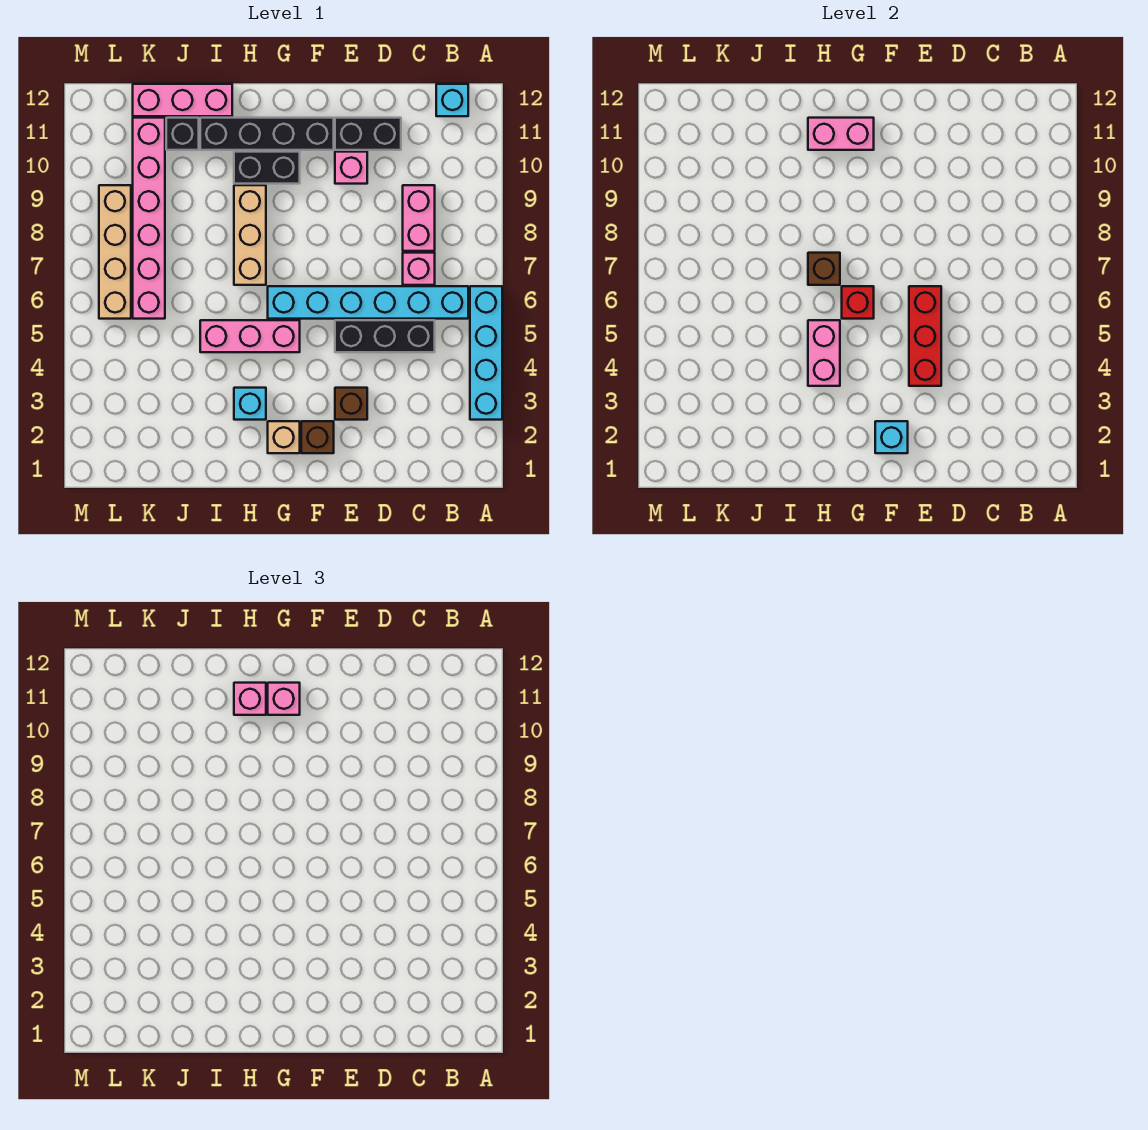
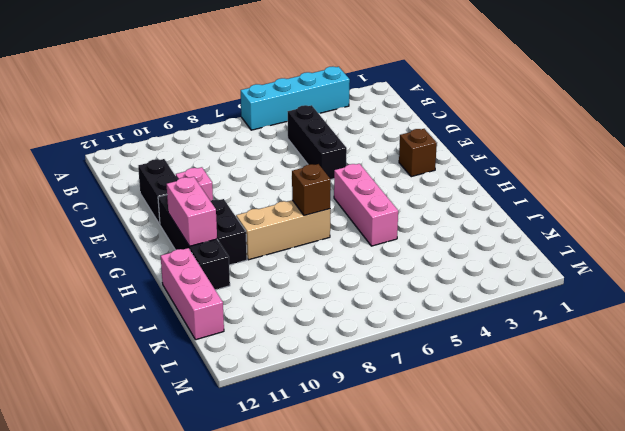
none -> cyan brick B6:G6 level 1
none -> cyan brick B12 level 1
none -> pink brick C7 level 1

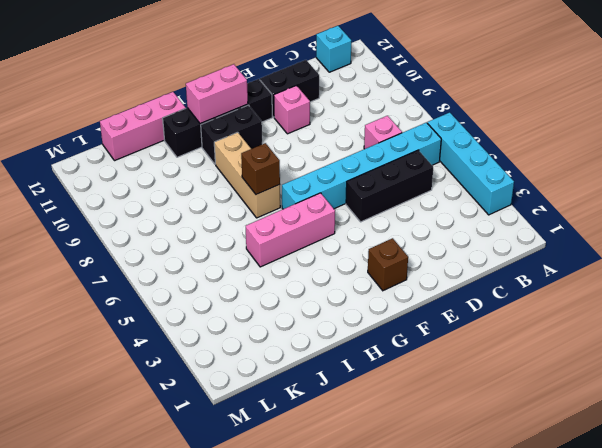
none -> pink brick C8:C9 level 1
none -> brown brick E3 level 1
none -> tan brick G2 level 1

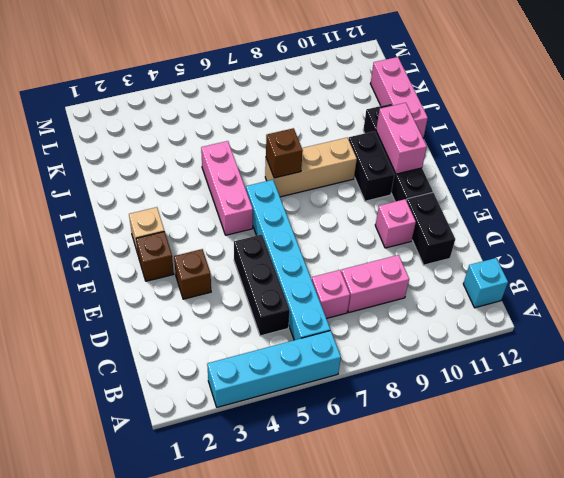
none -> cyan brick H3 level 1
none -> black brick J11 level 1
none -> pink brick K6:K11 level 1

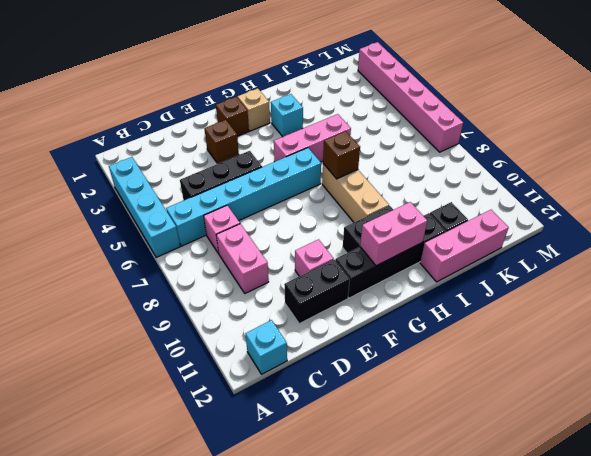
pink brick M2:M7 level 1 -> pink brick K6:K11 level 1
none -> tan brick L6:L9 level 1
none -> red brick E4:E6 level 2
none -> cyan brick F2 level 2

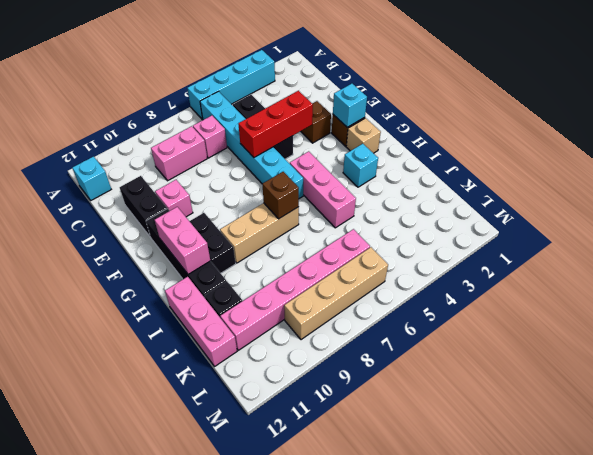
none -> red brick G6 level 2
none -> pink brick H4:H5 level 2
none -> pink brick G11 level 3

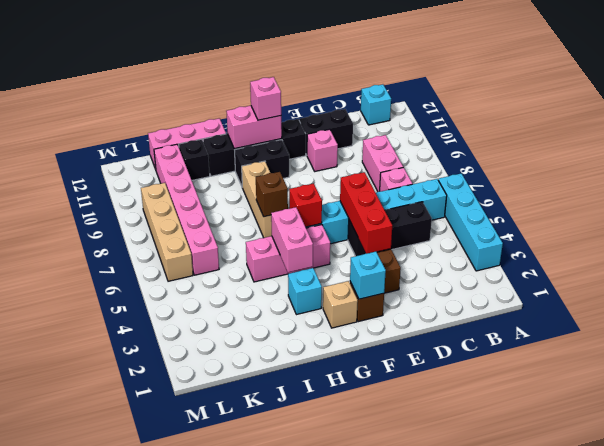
none -> pink brick H11 level 3

